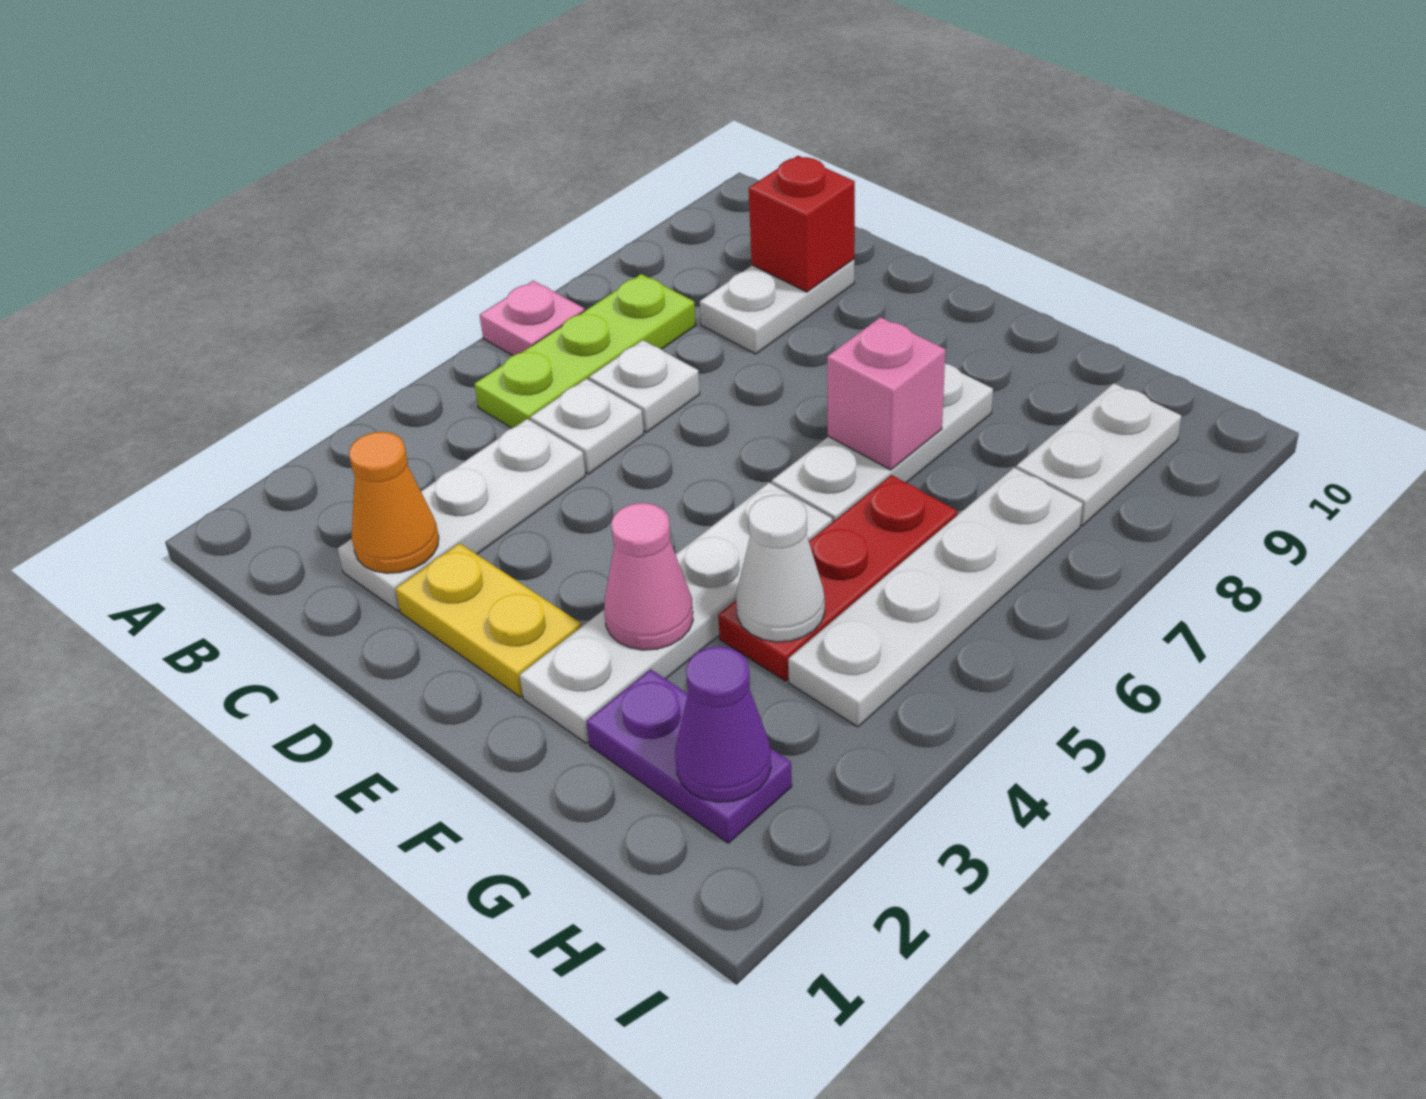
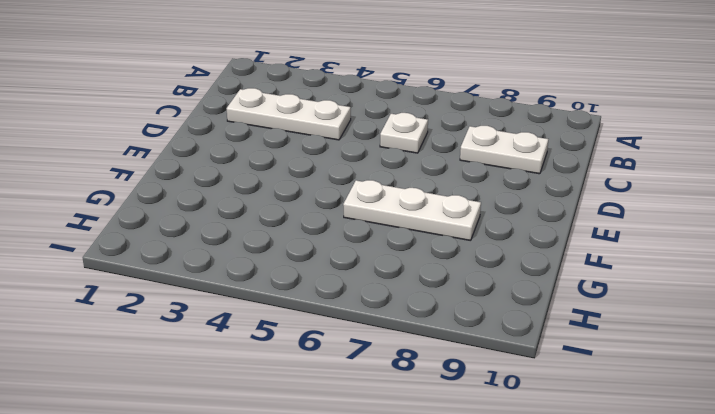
none -> pink plate A6 level 1
none -> lime plate B5:B7 level 1
none -> white plate C5 level 1

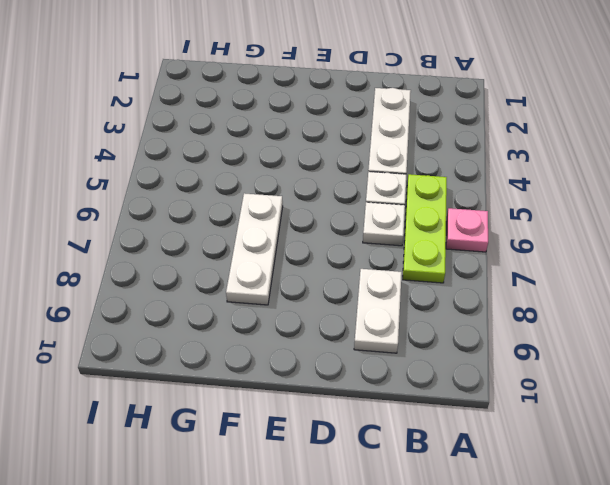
none -> yellow plate D2:E2 level 1
none -> white plate F2:F5 level 1
none -> purple plate G2:H2 level 1

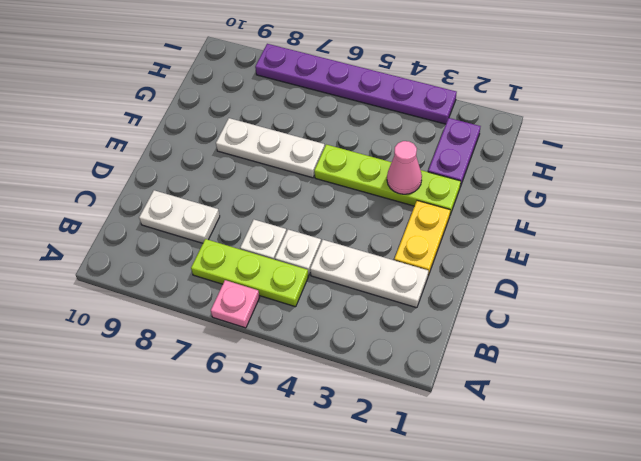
lime plate F2:F5 level 1 -> white plate F2:F5 level 1
purple plate I3:I8 level 1 -> none
none -> red plate G4:G6 level 1
none -> white plate H4:H7 level 1
none -> white plate H8:H9 level 1

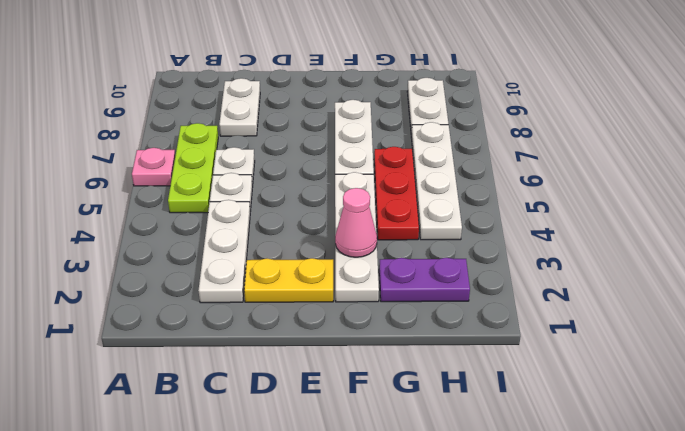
none -> orange cone C2 level 2
none -> red brick C9 level 2
none -> pink brick F7 level 2

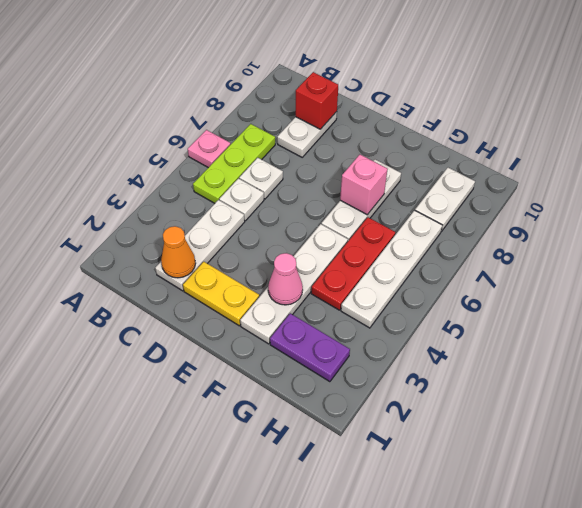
none -> white cone G4 level 2
none -> purple cone H2 level 2

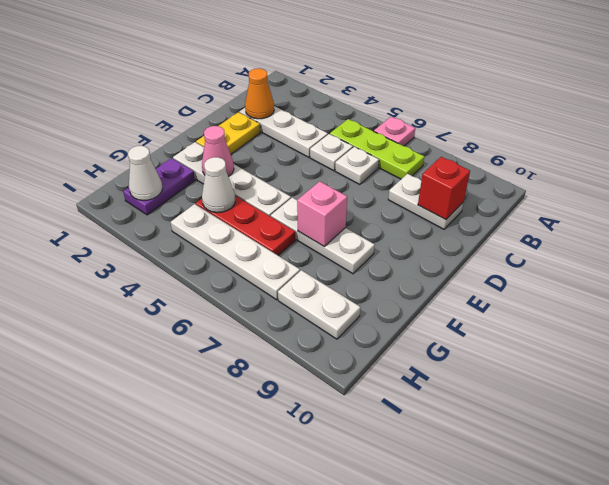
white cone H2 level 2 -> purple cone H2 level 2

